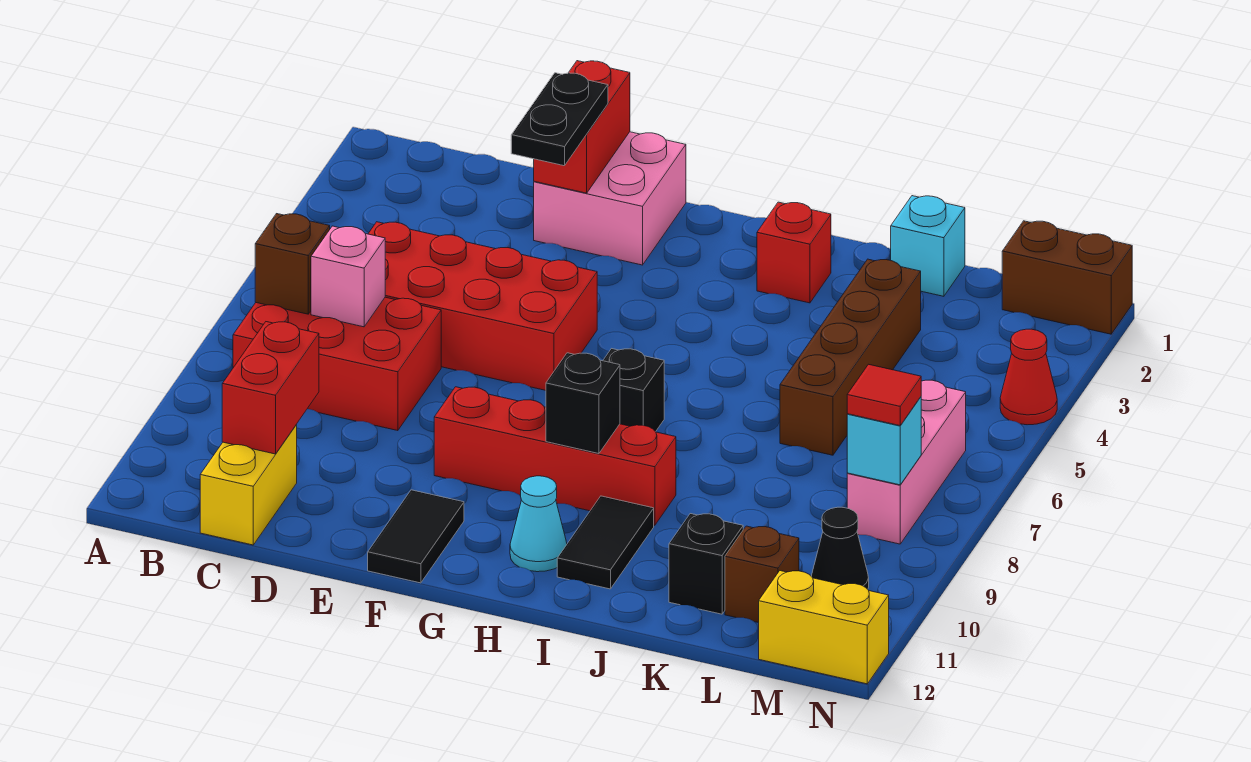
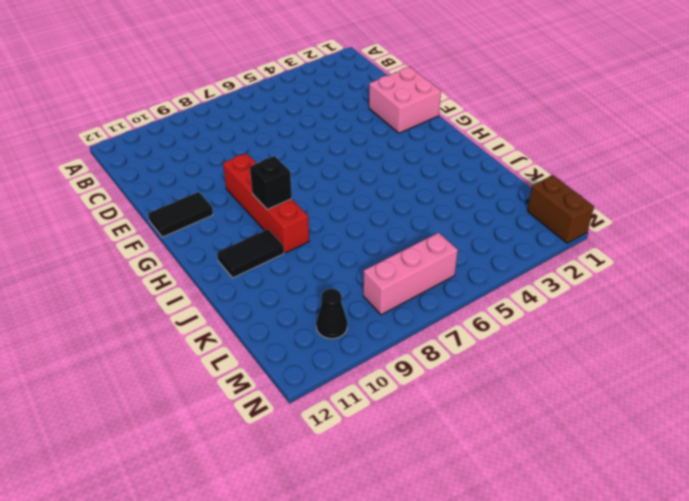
none -> red brick B7:D8 level 1
none -> red brick C5:F6 level 1
none -> yellow brick C11:C12 level 1

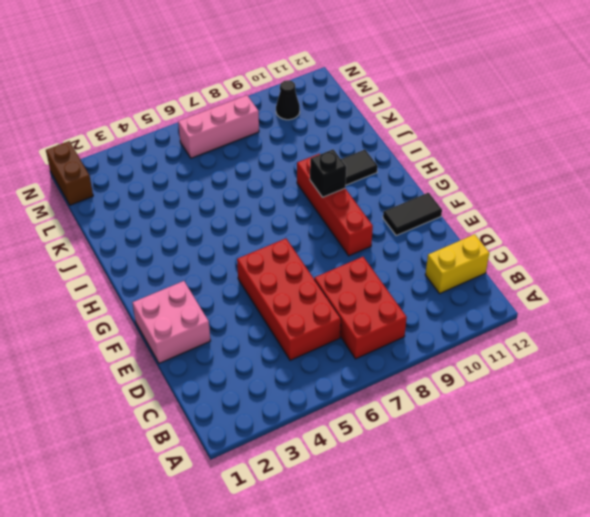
none -> black brick H7 level 1
none -> cyan cone H11 level 1
none -> red brick I2 level 1

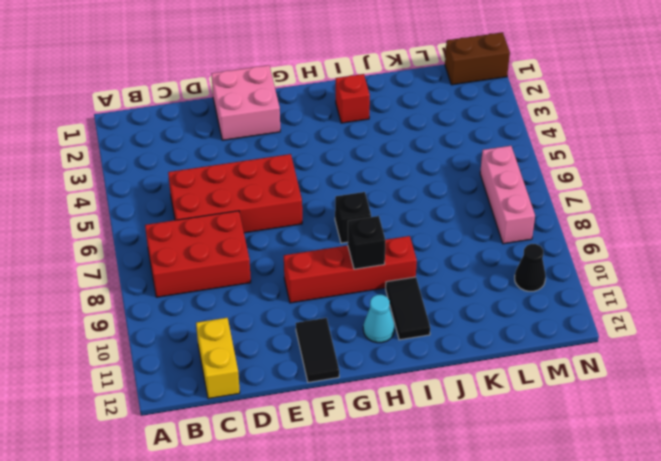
none -> cyan brick K1 level 1
none -> brown brick K3:K6 level 1
none -> black brick K11 level 1

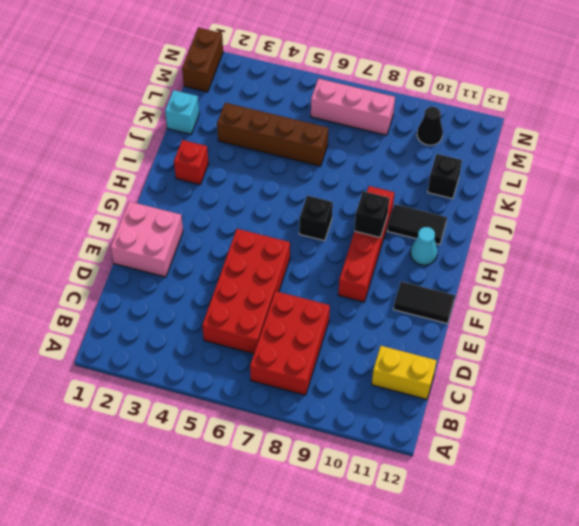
none -> brown brick L11 level 1
none -> yellow brick M12:N12 level 1
none -> red cone N4 level 1

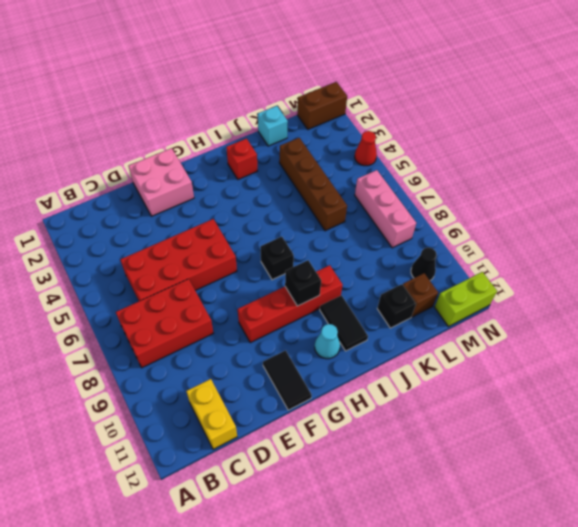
lime brick M12:N12 level 1 -> yellow brick M12:N12 level 1
none -> brown brick B7 level 2
none -> pink brick C7 level 2
none -> red brick C10:C11 level 2

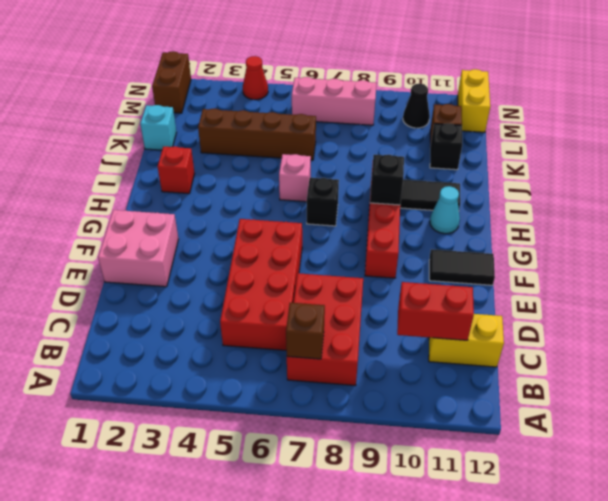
pink brick I6 level 1 -> pink brick C7 level 2
none -> red brick E1:E2 level 2
none -> cyan brick M8 level 2
none -> black plate E2:E3 level 3

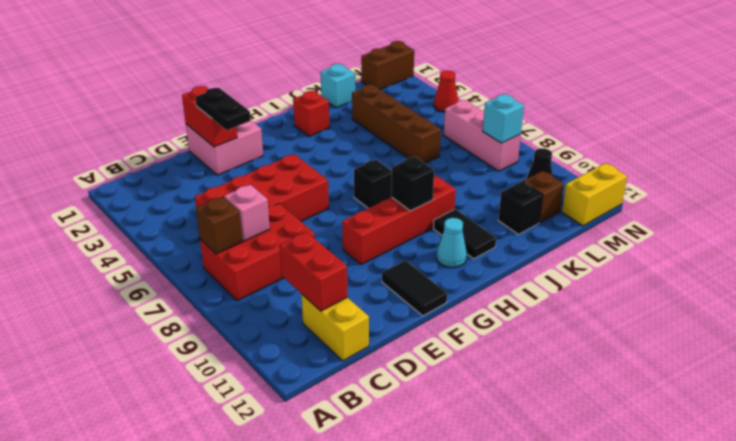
none -> red tile M8 level 3

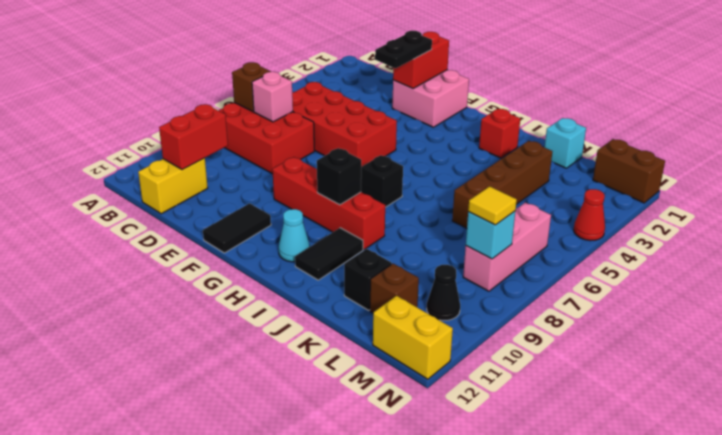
yellow tile M8 level 3 -> red tile M8 level 3

